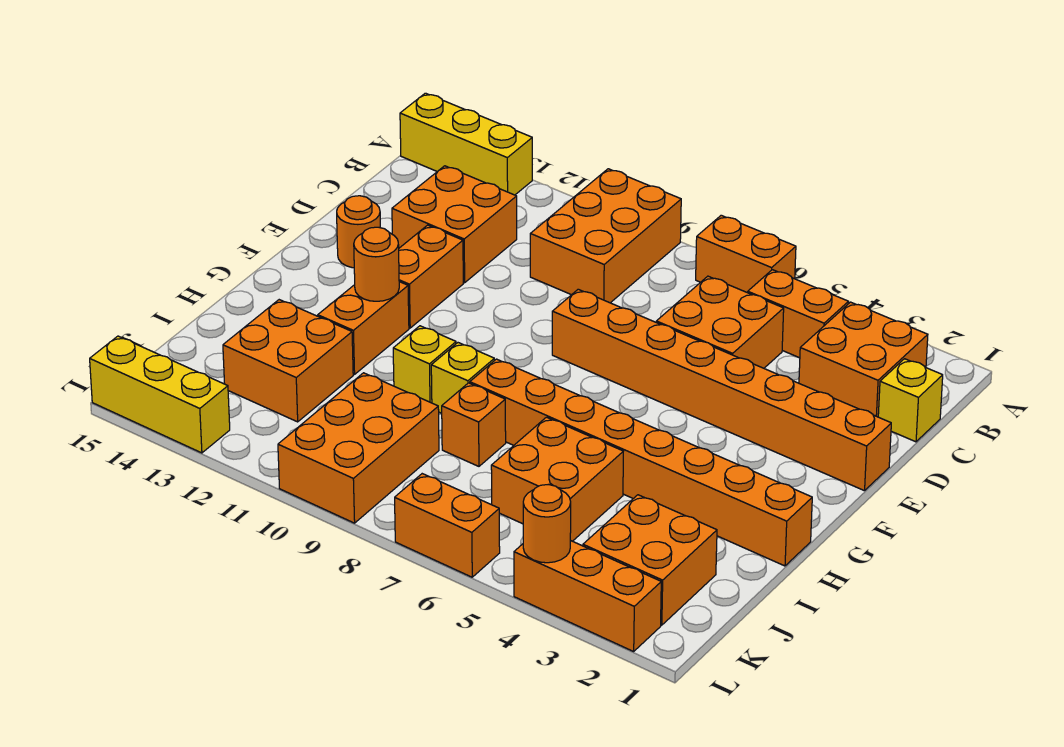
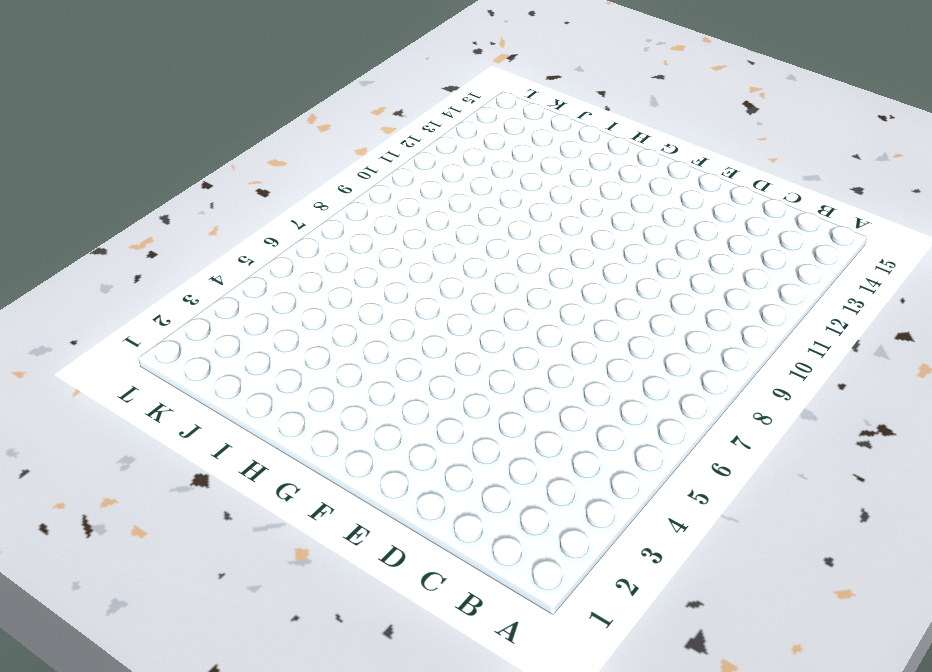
none -> orange brick A6:A7 level 1
none -> orange brick A9:C10 level 1
none -> yellow brick A13:A15 level 1

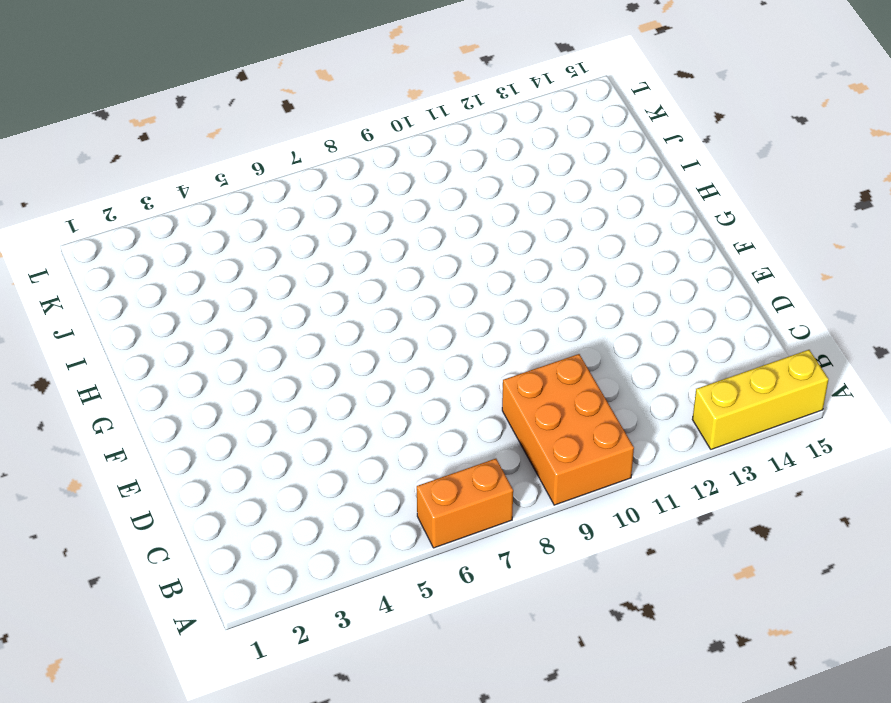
none -> orange brick B2:C3 level 1
none -> orange brick B4:B5 level 1
none -> yellow brick C1 level 1

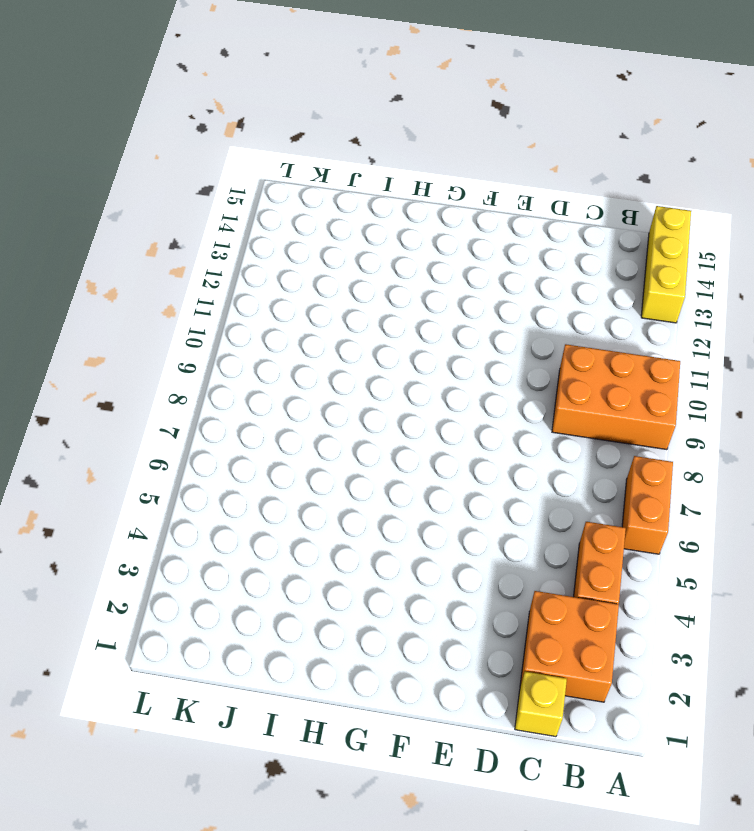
none -> orange brick C5:D6 level 1
none -> orange brick C12:D13 level 1
none -> orange brick E1:E8 level 1

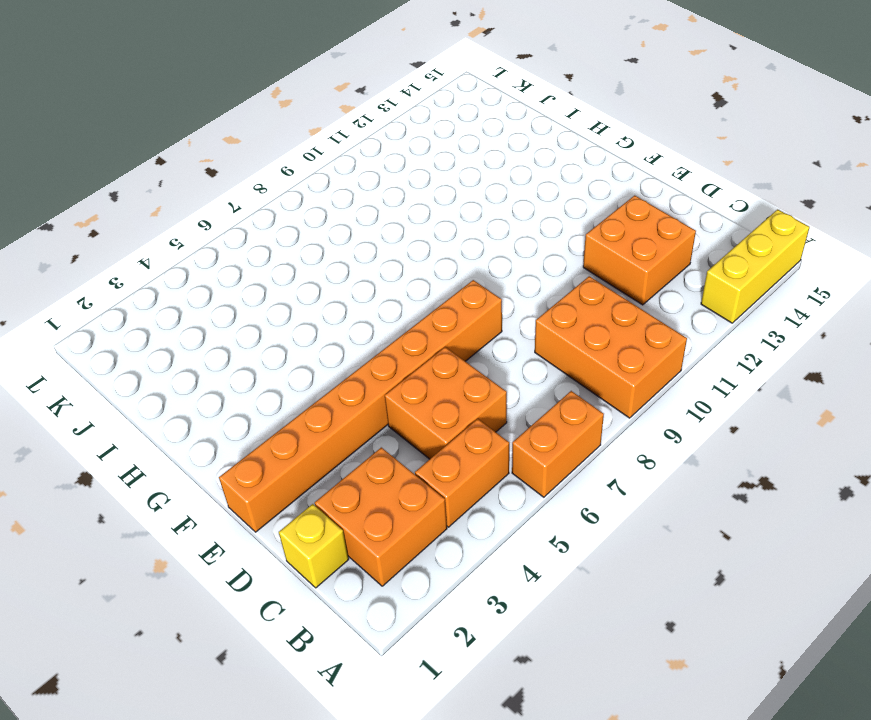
none -> orange brick E12:F12 level 1
none -> orange round brick E14 level 1
none -> orange brick G12:H12 level 1

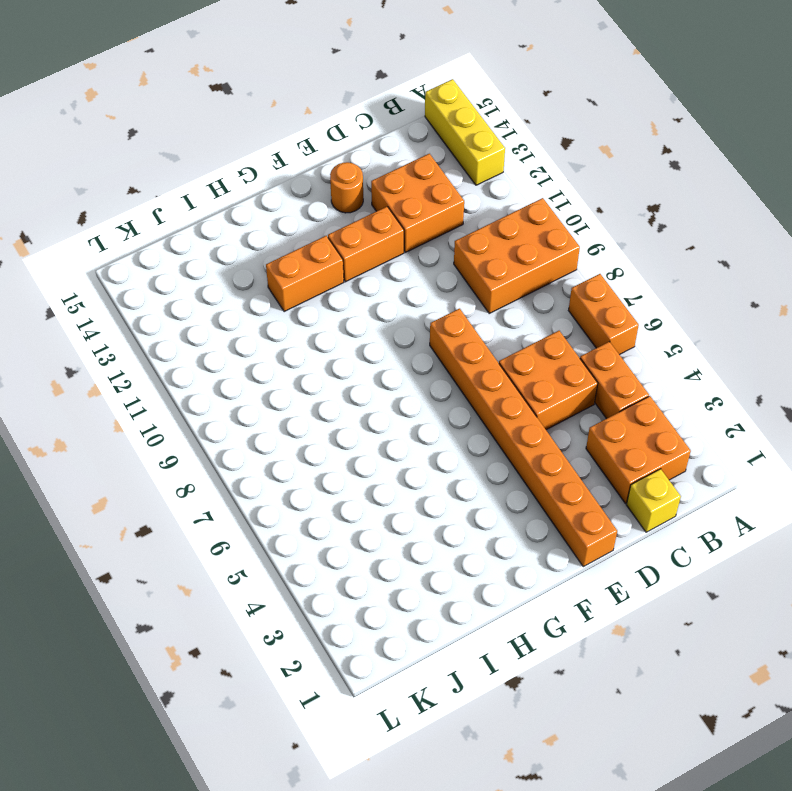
none -> orange brick H1:H8 level 1
none -> yellow brick H9 level 1
none -> yellow brick H10 level 1

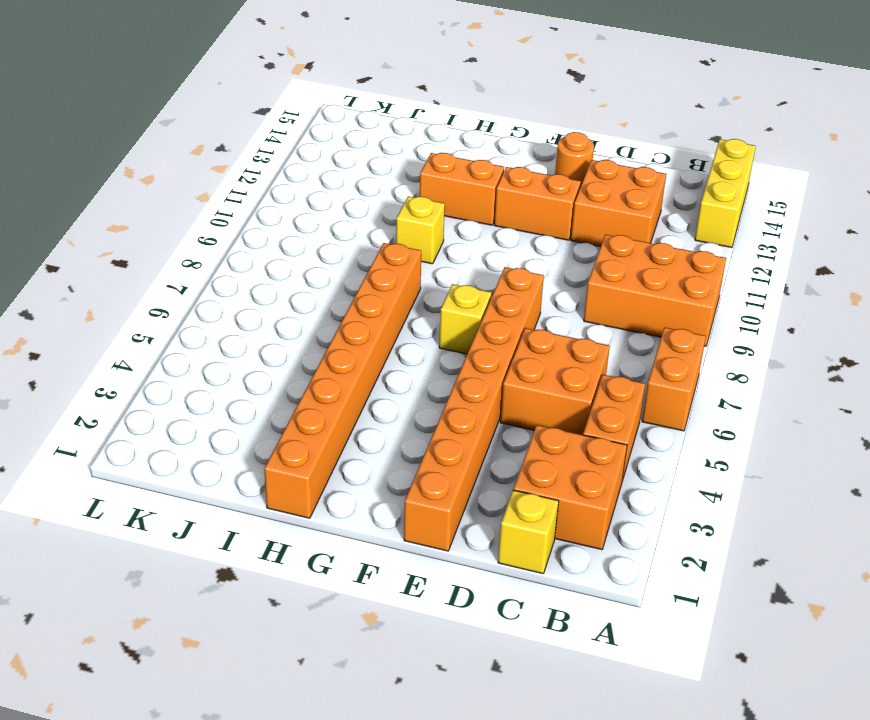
yellow brick F7 level 1 -> yellow brick H9 level 1
none -> orange brick I5:J6 level 1
none -> orange brick I8 level 1
none -> orange brick I12:J13 level 1

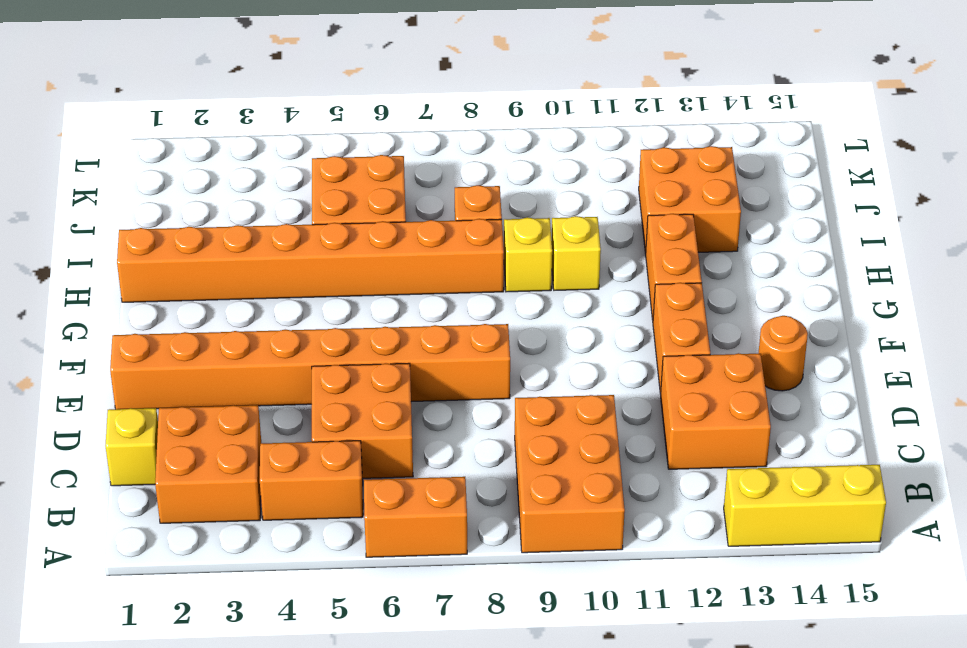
none -> orange brick J2:K3 level 1
none -> orange brick J9:L10 level 1
none -> orange brick L2:L4 level 1

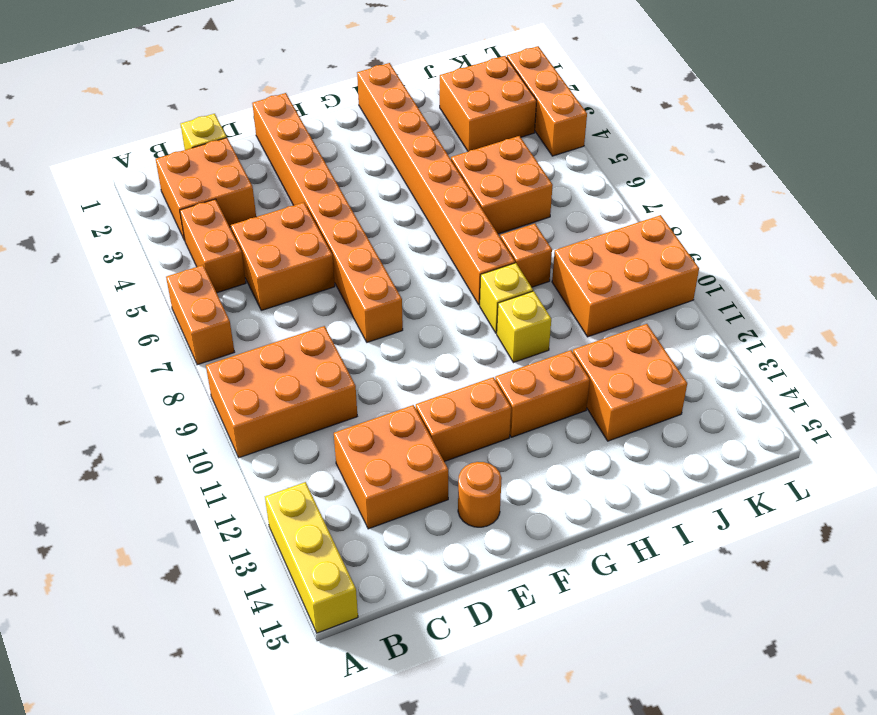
none -> orange brick L6:L7 level 1
none -> yellow brick L13:L15 level 1
none -> orange round brick G12 level 2

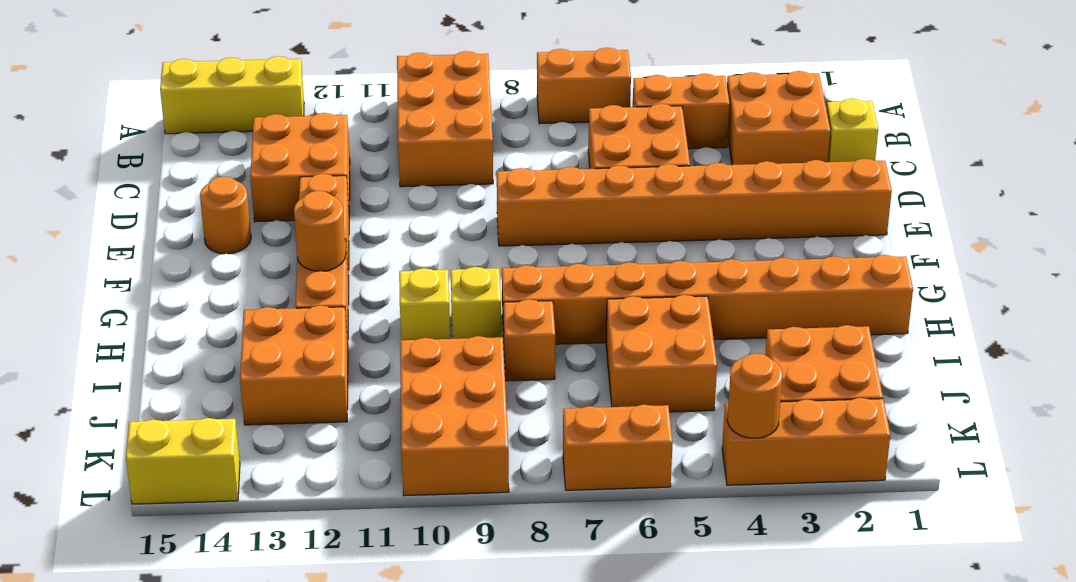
yellow brick L14:L15 level 1 -> yellow brick L13:L15 level 1

